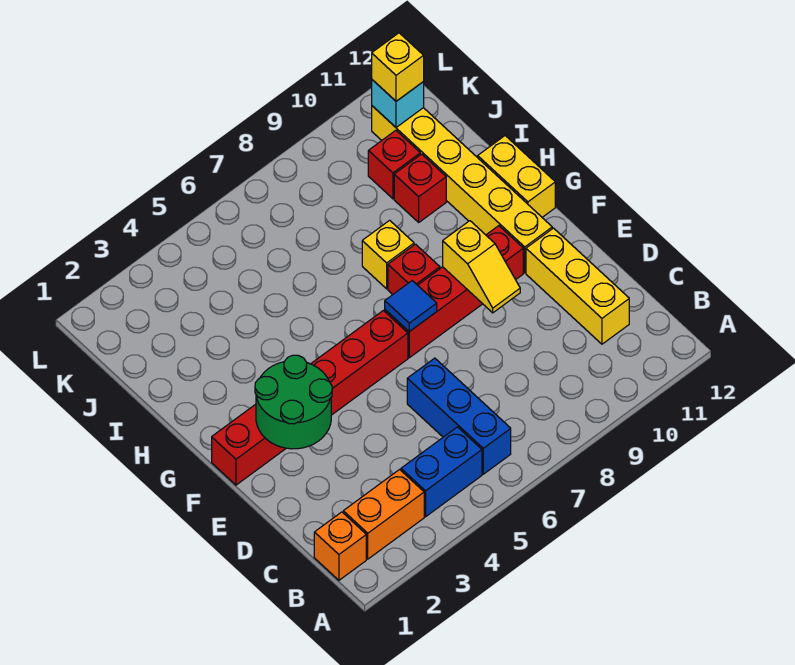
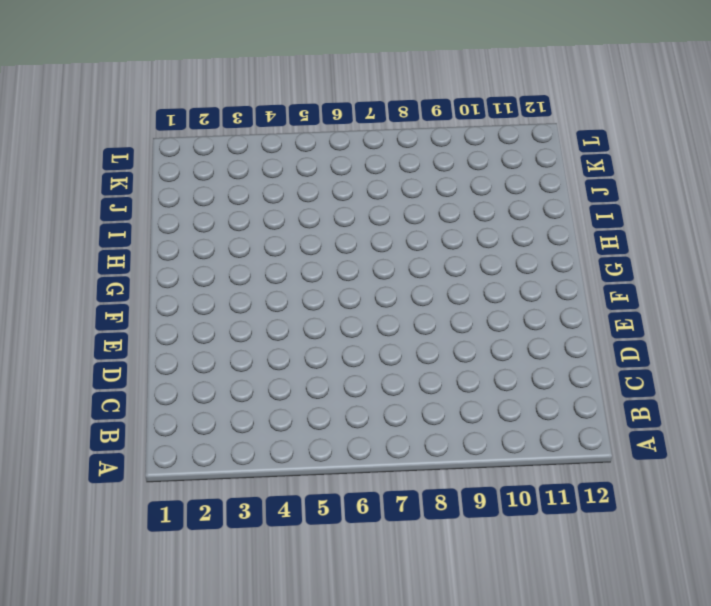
none -> orange brick B1 level 1
none -> orange brick B2:B3 level 1
none -> blue brick B4:B5 level 1

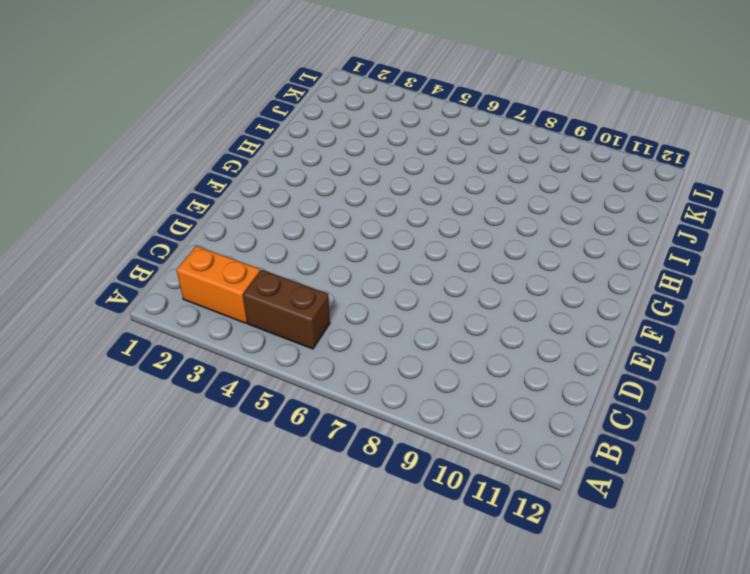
brown brick B4:B5 level 1 -> blue brick B4:B5 level 1
none -> orange brick B1 level 1
none -> blue brick B6:D6 level 1
none -> yellow brick C11:E11 level 1

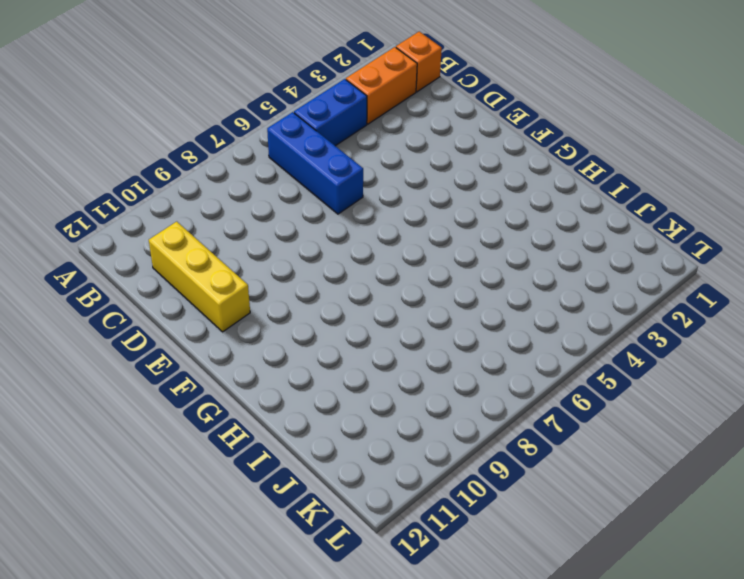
none -> red brick F1:F6 level 1
none -> red brick F7:F10 level 1
none -> yellow brick F11:K11 level 1

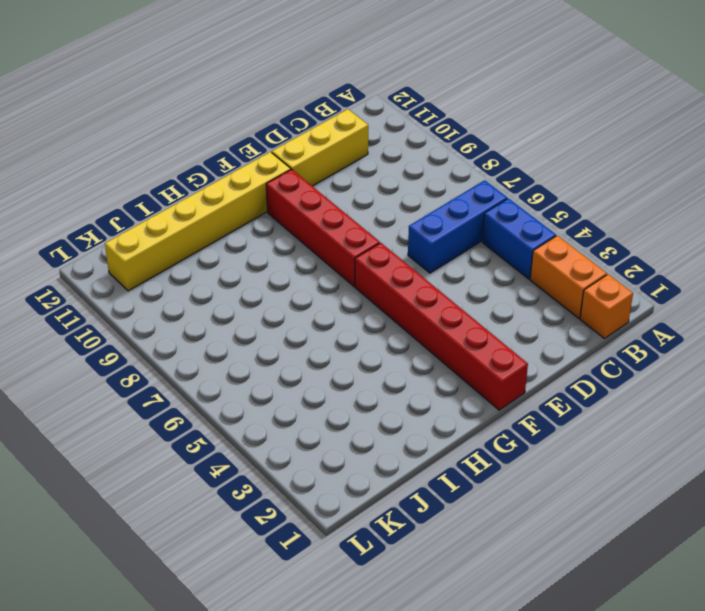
none -> red brick G8 level 1
none -> yellow brick G12:H12 level 1
none -> yellow brick H8 level 1

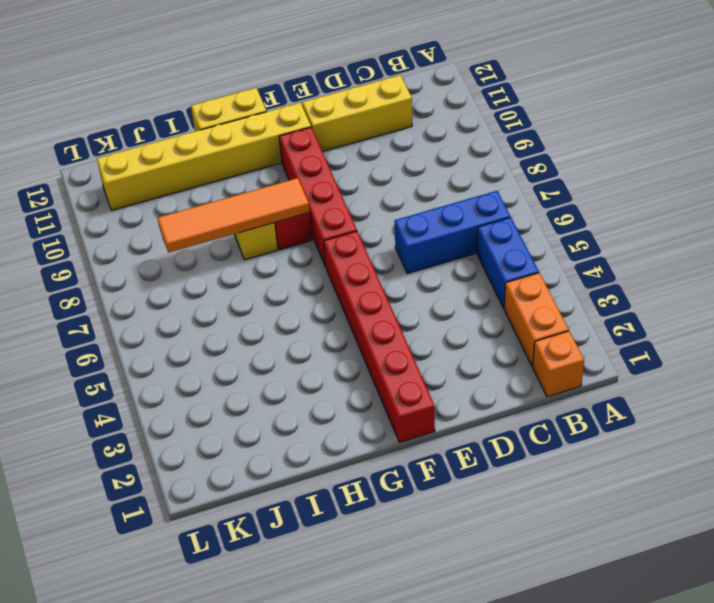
orange tile G8:J8 level 2 -> none
none -> red brick I10 level 1
none -> red brick J10 level 1
none -> green round brick E2:F3 level 2

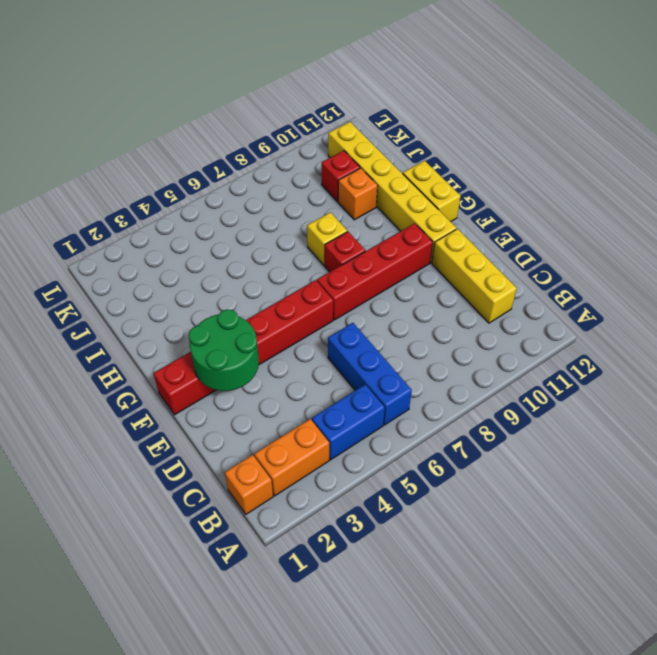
orange brick I10 level 1 -> red brick I10 level 1
none -> yellow slope E9:F9 level 2 top F
none -> blue tile F7 level 2
none -> cyan brick K11 level 2

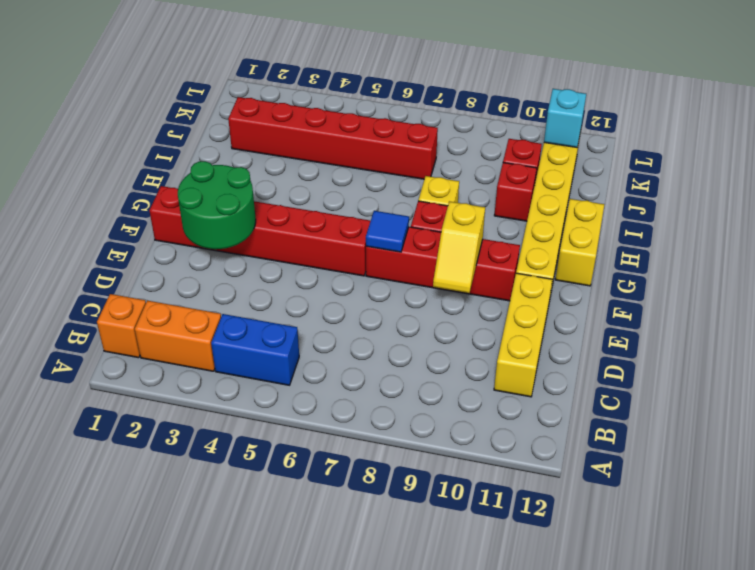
red brick J2:J7 level 1 -> none
none -> blue brick B6:D6 level 1
none -> yellow brick K11 level 3

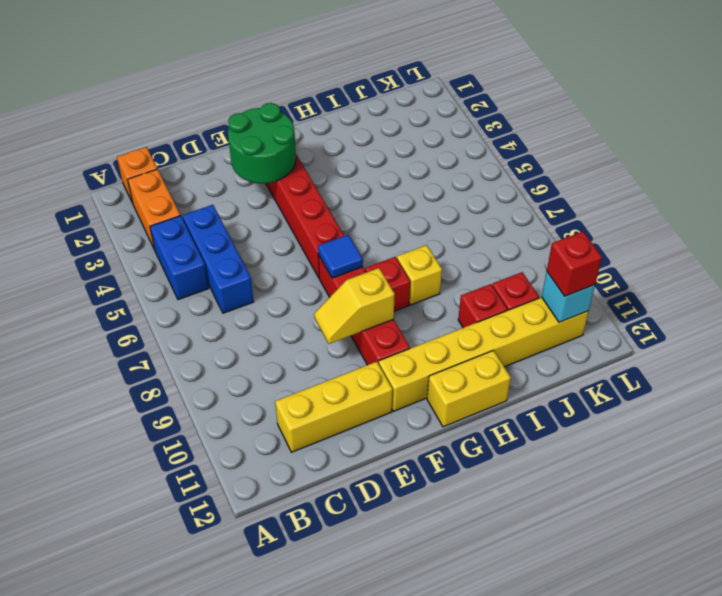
blue brick C4:C6 level 1 -> blue brick B6:D6 level 1
red brick K11 level 3 -> yellow brick K11 level 3

